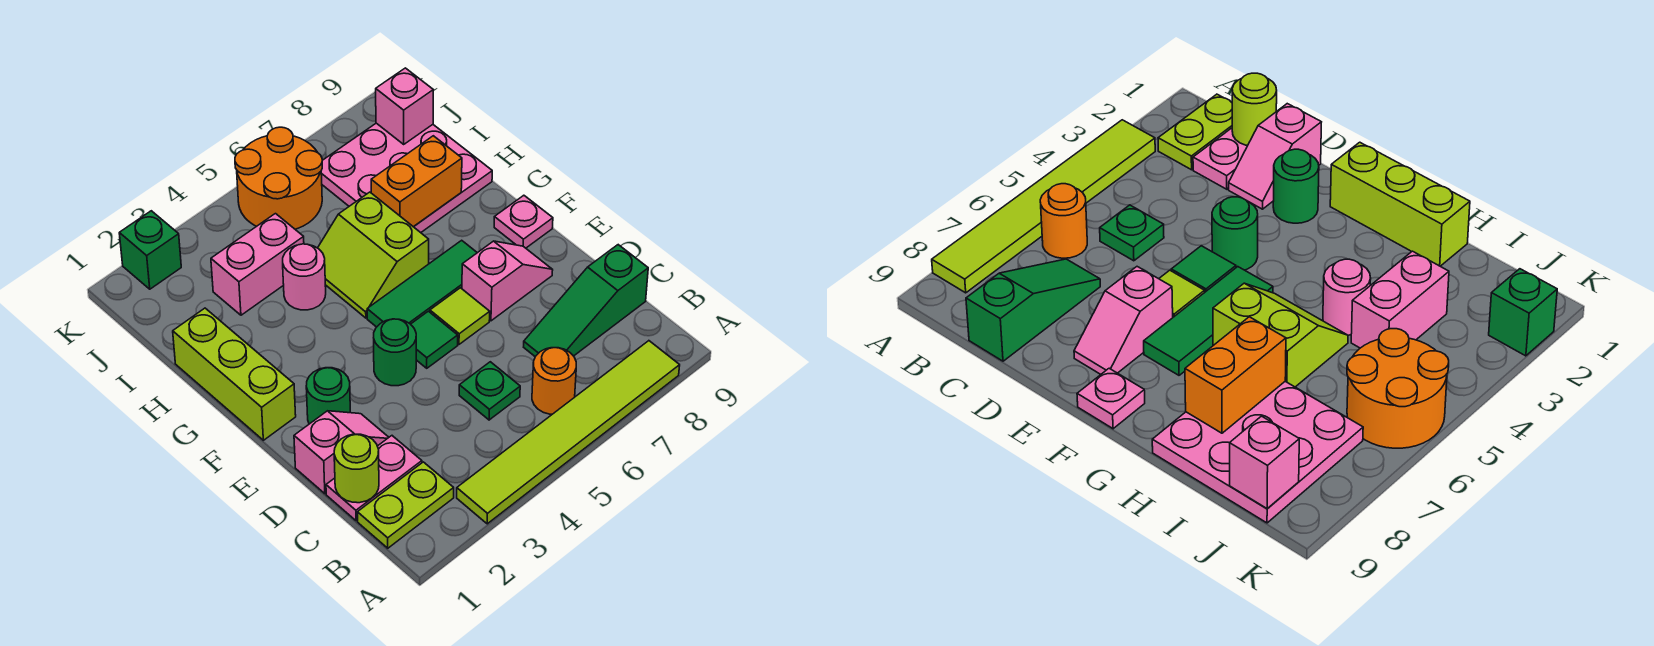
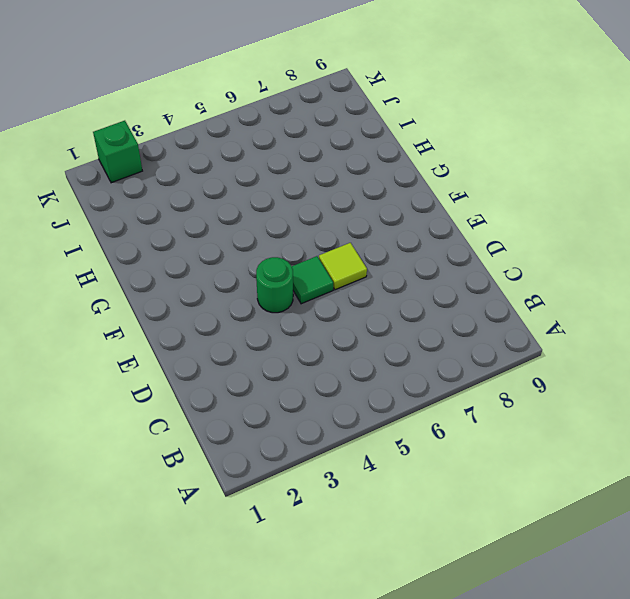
none -> lime tile A3:A8 level 1
none -> lime plate B1:B2 level 1
none -> orange round brick B6 level 1

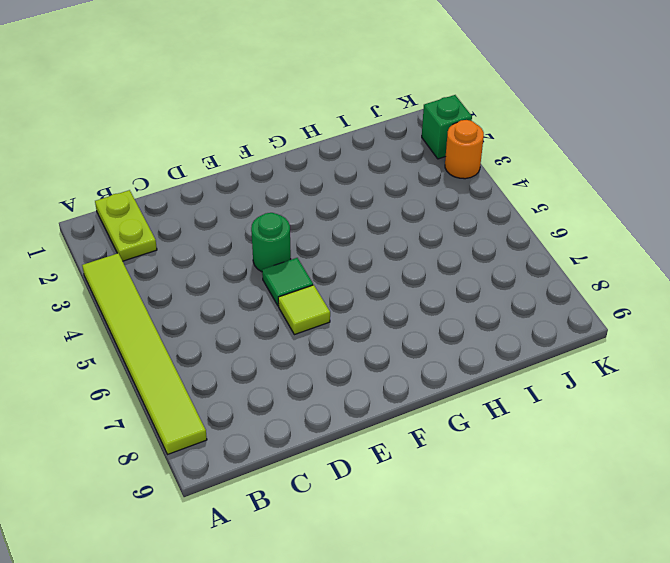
orange round brick K3 level 1 -> orange round brick B6 level 1
none -> pink plate C1:C2 level 1
none -> green plate C5 level 1
none -> green slope C7:C9 level 1 top 9

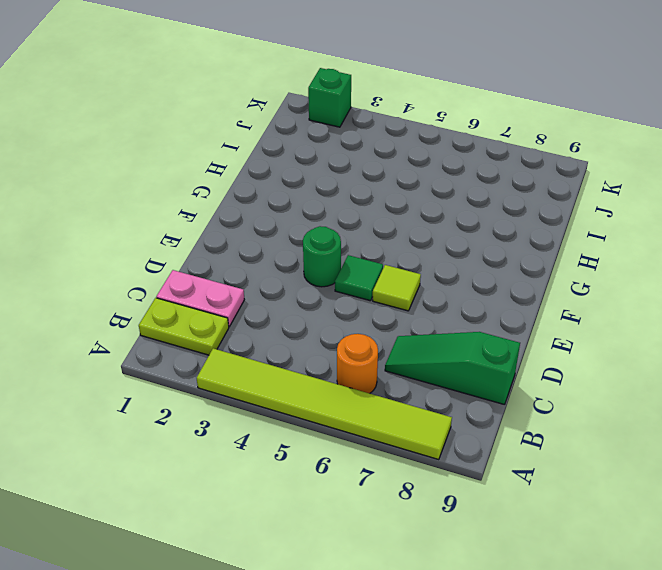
none -> green plate C5 level 1
none -> pink slope D1:D2 level 1 top 1
none -> green round brick E2 level 1

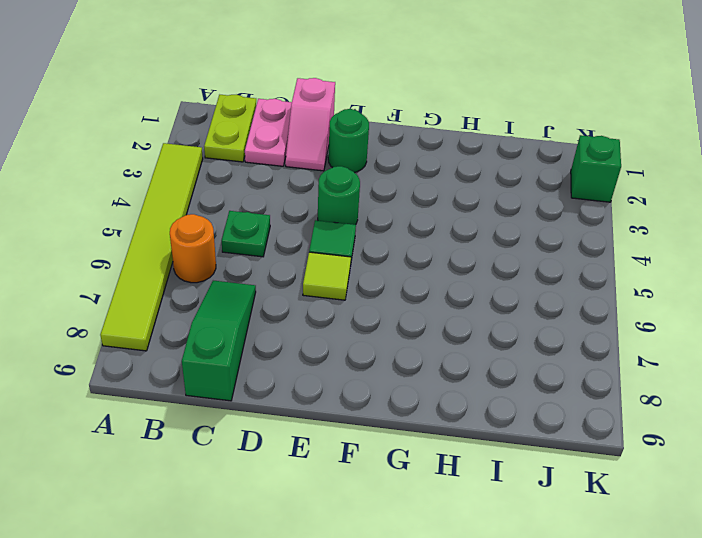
none -> pink slope E7:E8 level 1 top 7
none -> lime brick F1:H1 level 1
none -> green tile F5:F7 level 1

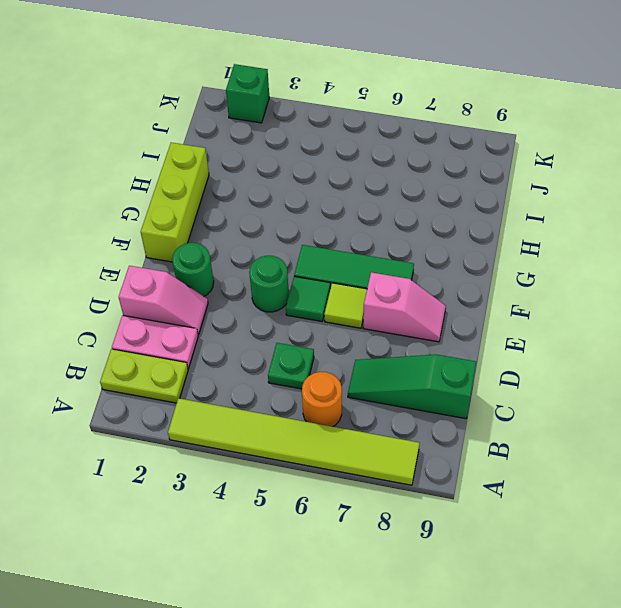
none -> pink plate F9 level 1
none -> lime slope G5:H6 level 1 top 6
none -> pink round brick H4 level 1

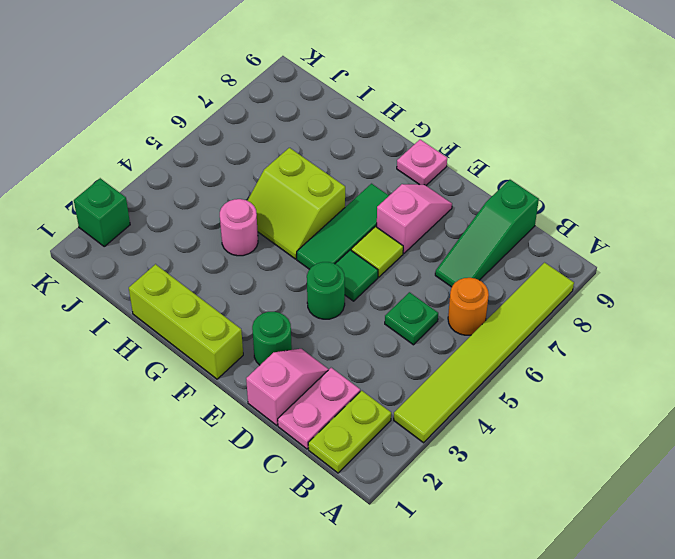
none -> pink plate H7:J9 level 1
none -> pink brick I3:I4 level 1
none -> orange round brick J5:K6 level 1

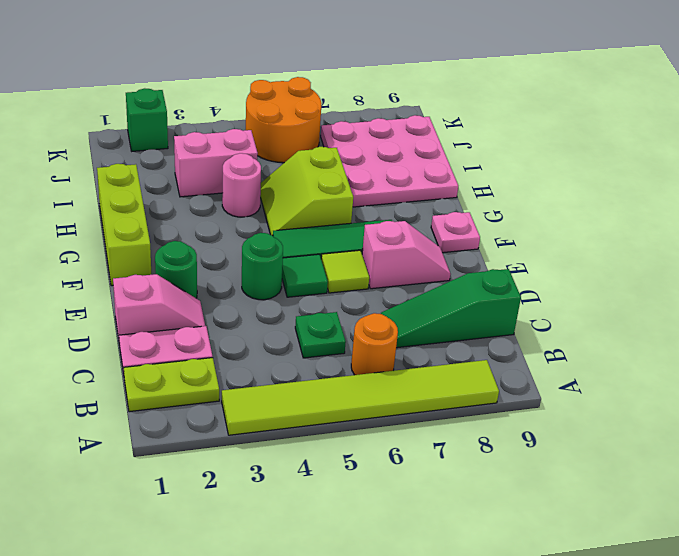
none -> lime round brick C1 level 2
none -> orange brick H7:H8 level 2
none -> pink brick J9 level 2

